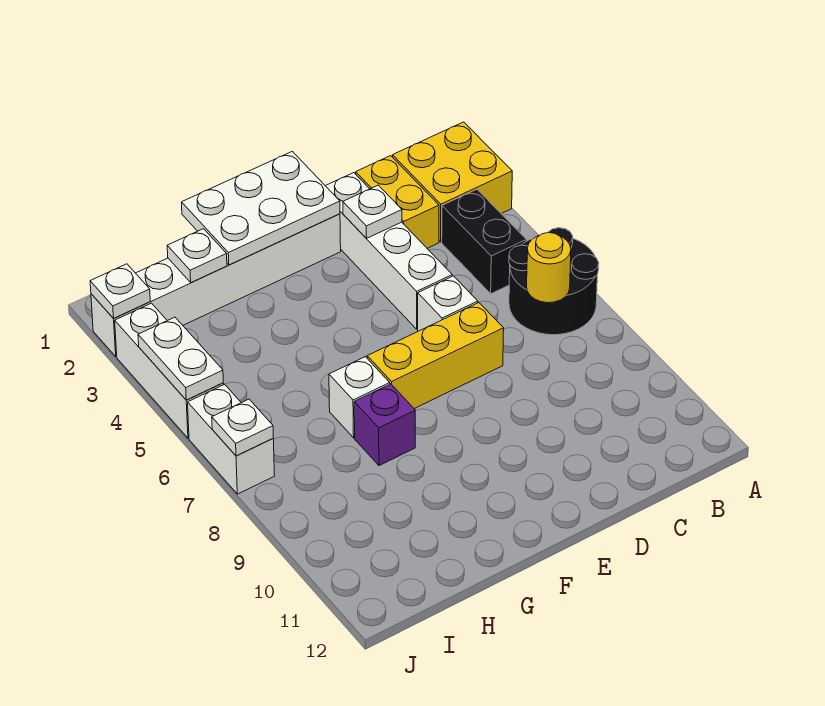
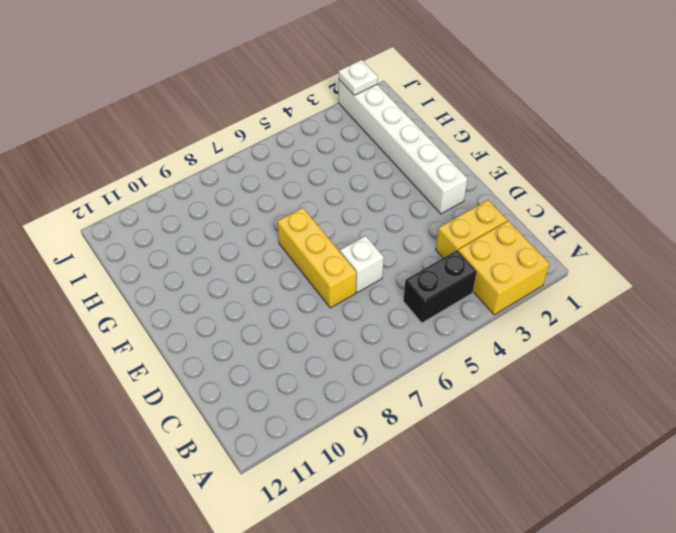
none -> black round brick A6:B7 level 1
none -> white brick D2:D5 level 1
none -> white brick G7 level 1

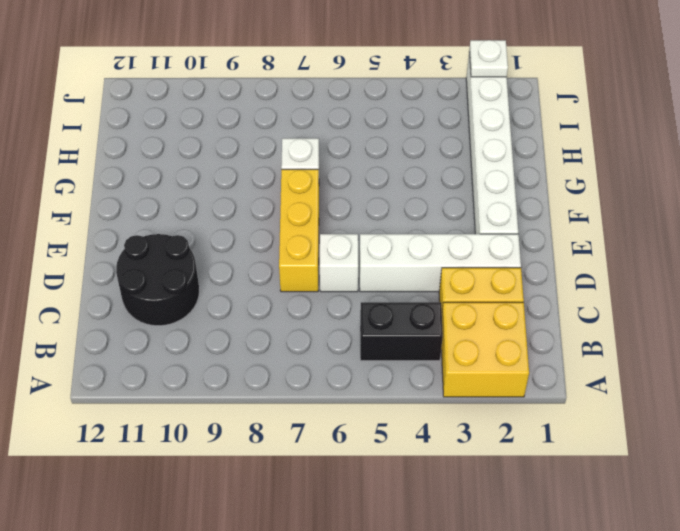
black round brick C10:D11 level 1 -> black round brick A6:B7 level 1
none -> purple brick G8 level 1
none -> white brick J3:J5 level 1
none -> white brick J6:J7 level 1

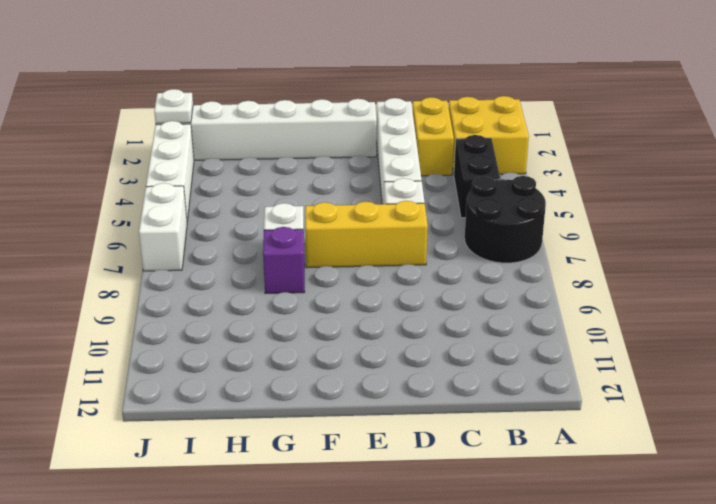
none -> yellow round brick B7 level 2
none -> white plate D3 level 2
none -> white plate E1:G2 level 2

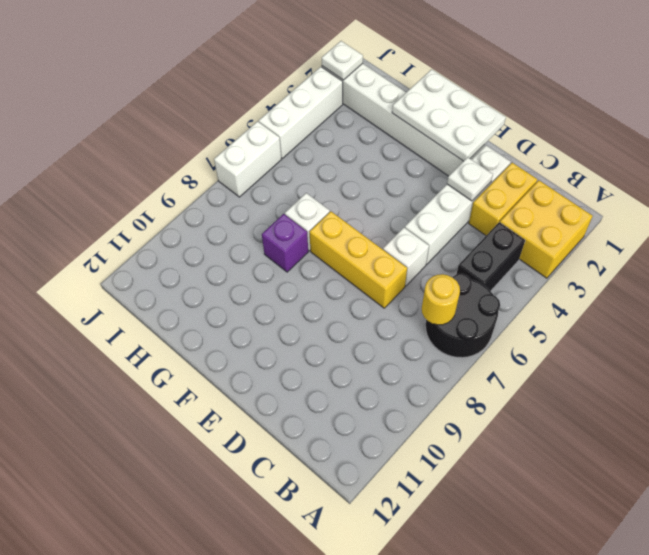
none -> white plate H2 level 2
none -> white plate J4:J5 level 2
none -> white plate J7 level 2

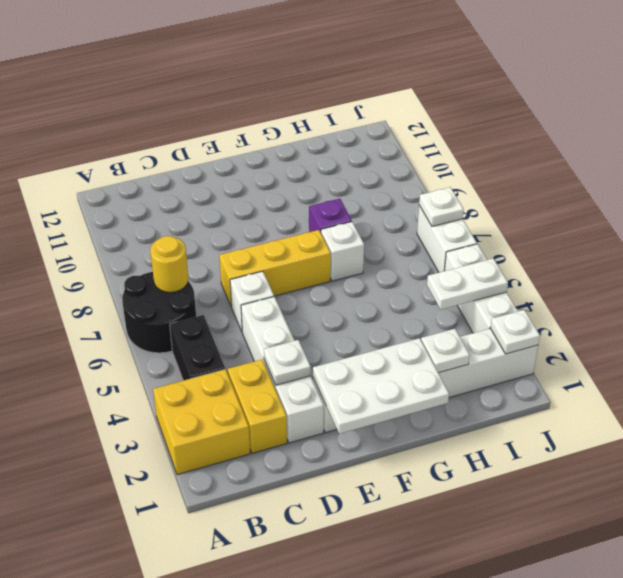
white plate I4:J4 level 2 -> white plate J4:J5 level 2

